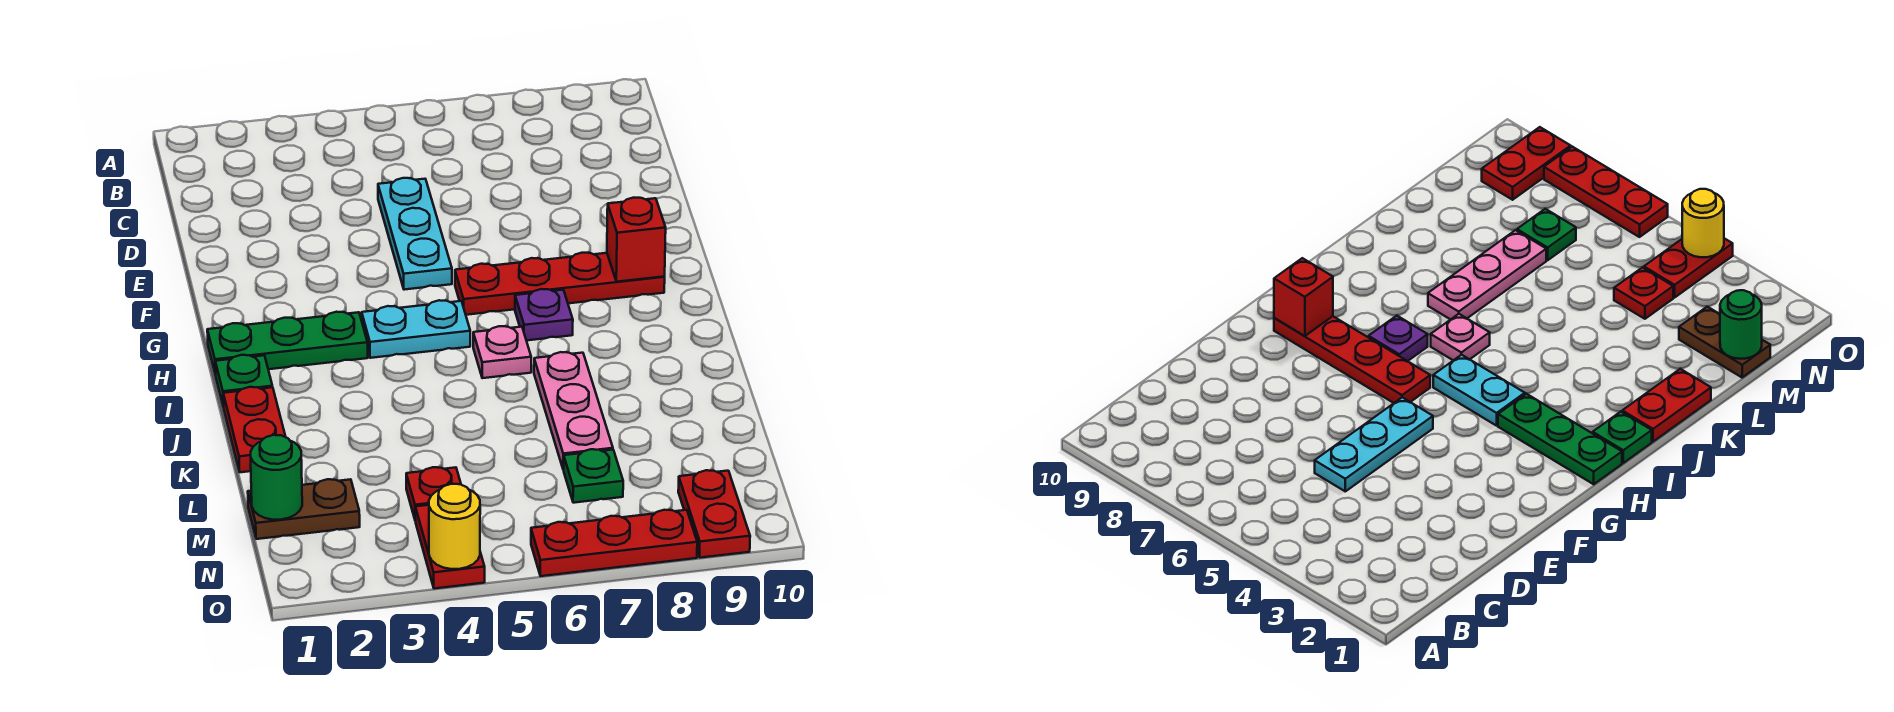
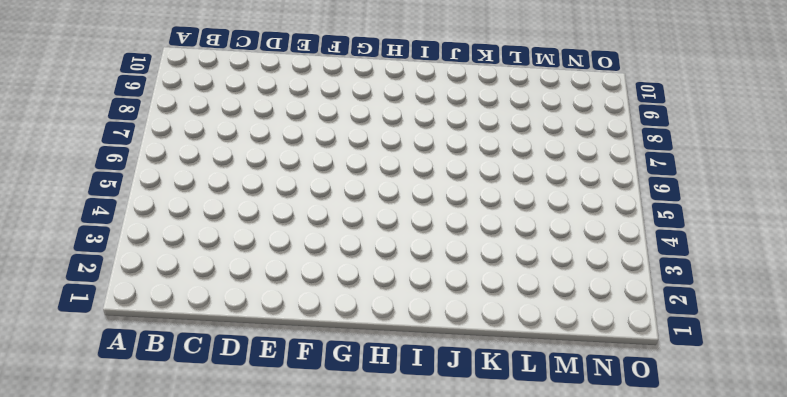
none -> cyan plate D5:F5 level 1
none -> red plate G6:G9 level 1
none -> green plate H1:H3 level 1

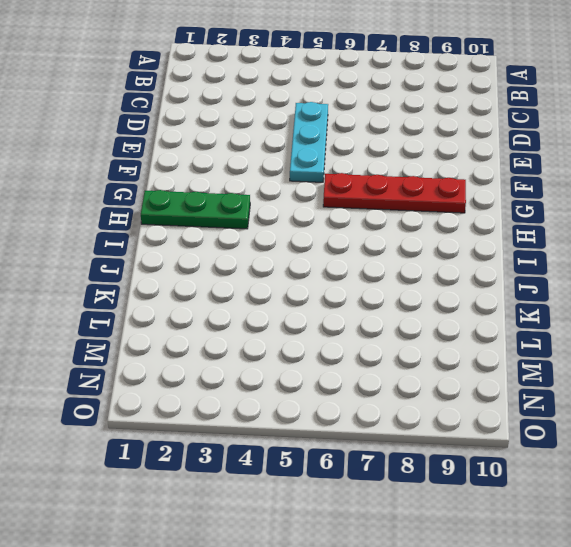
none -> cyan plate H4:H5 level 1
none -> purple plate H7 level 1
none -> green plate I1 level 1

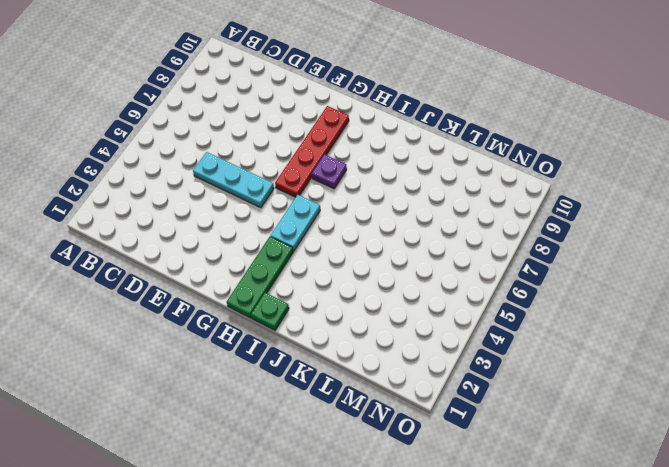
none -> pink plate I6 level 1
none -> red plate J1:K1 level 1
none -> pink plate J7:L7 level 1

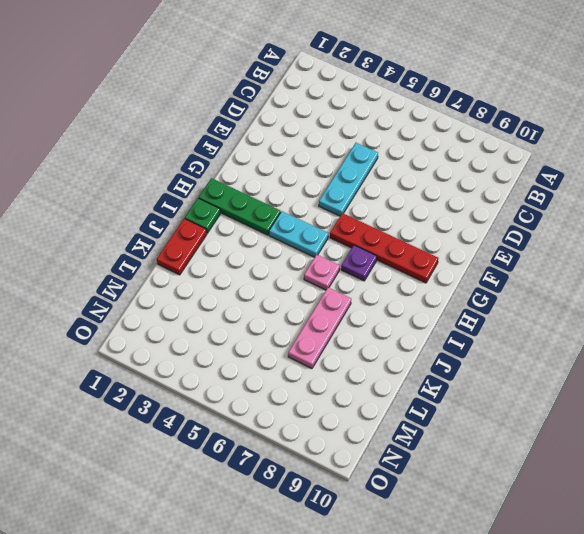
none -> brown plate M1:M2 level 1
none -> red plate M4 level 1
none -> green plate M7 level 1

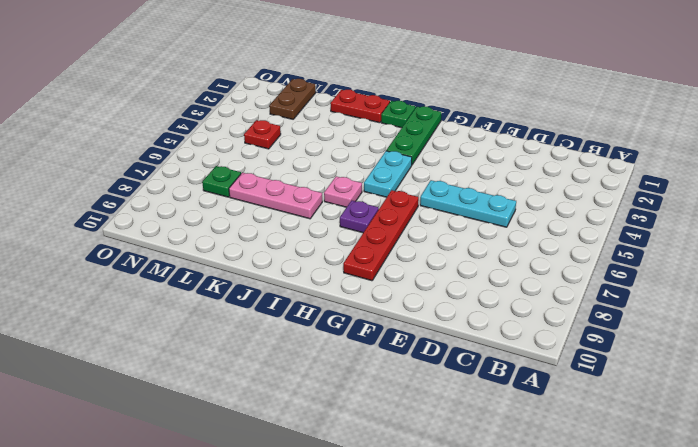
none -> red plate N4:O4 level 1
none -> red plate N9:O9 level 1
none -> red plate O6:O8 level 1

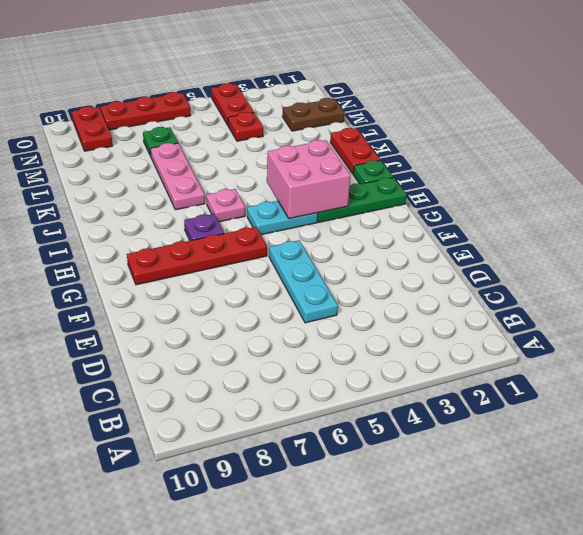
pink brick H3:I4 level 2 -> none
none -> red brick G9 level 2
none -> green round brick M1 level 2
none -> yellow round brick O4 level 2

